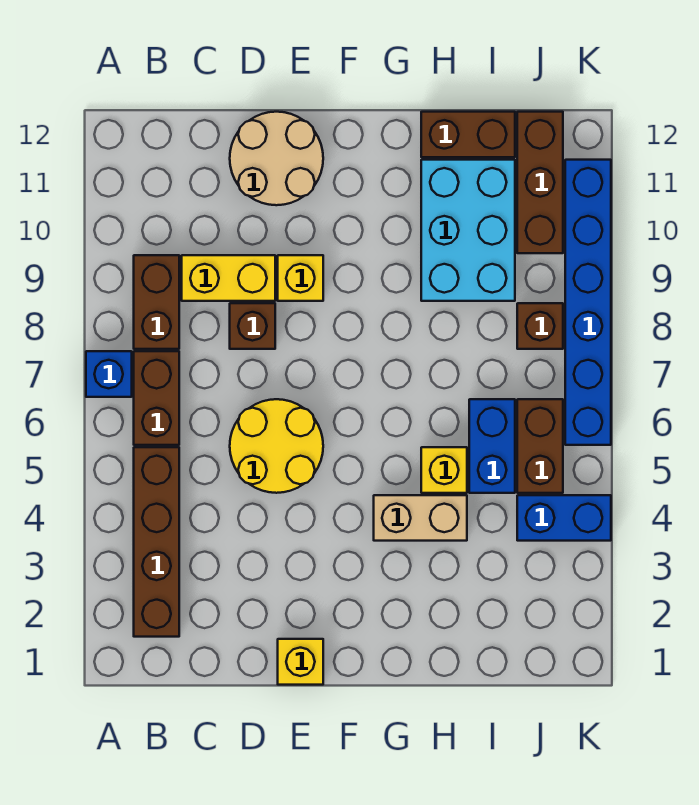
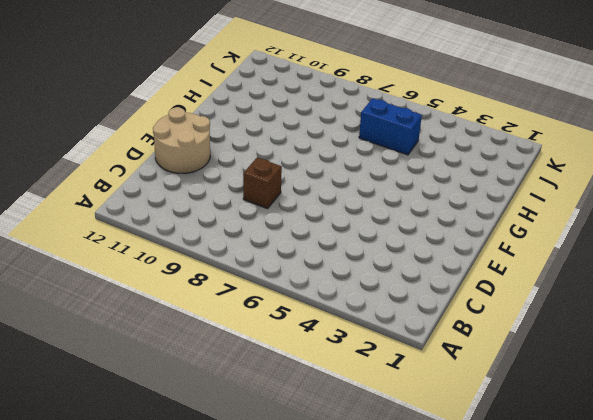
none -> blue brick A7 level 1
none -> brown brick B2:B5 level 1
none -> brown brick B6:B7 level 1

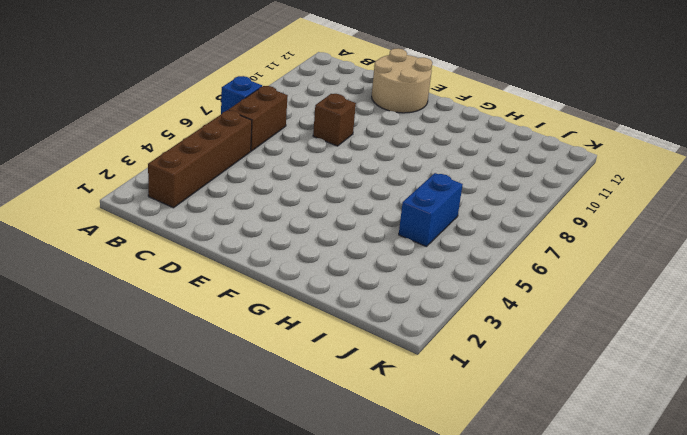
none -> brown brick B8:B9 level 1
none -> yellow brick C9:D9 level 1
none -> yellow round brick D5:E6 level 1

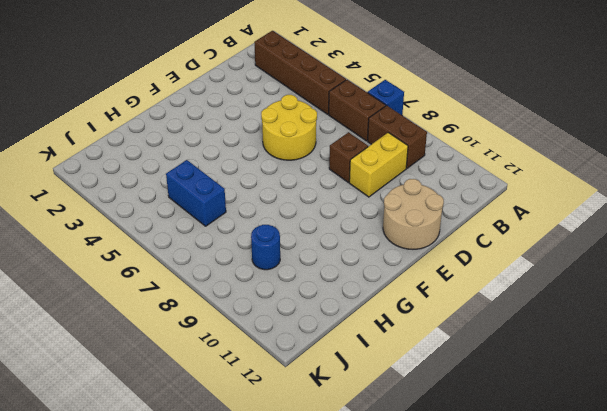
blue round brick I9 level 1 -> cyan brick H9:I11 level 1
none -> yellow brick E1 level 1
none -> yellow brick E9 level 1
none -> tan brick G4:H4 level 1

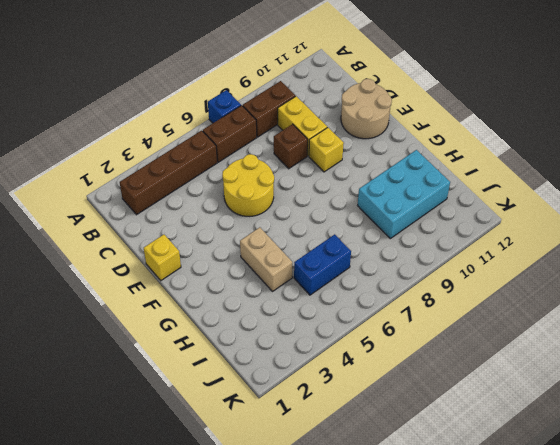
none -> yellow brick H5 level 1
none -> brown brick H12:I12 level 1
none -> blue brick J4:K4 level 1

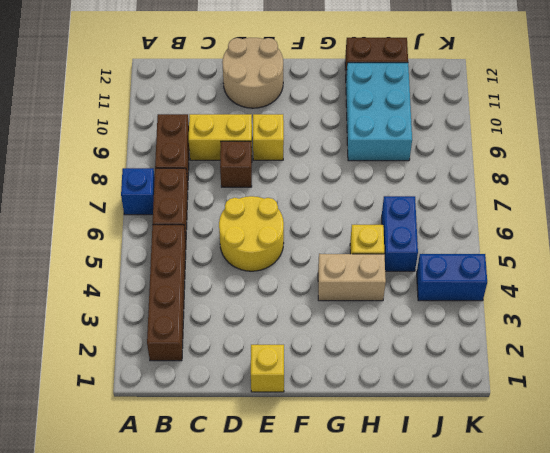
none -> brown brick J5:J6 level 1
none -> brown brick J8 level 1
none -> brown brick J10:J12 level 1

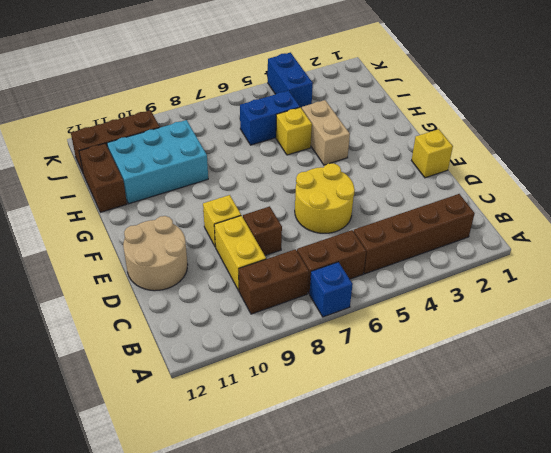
none -> brown brick J5:J6 level 1
none -> brown brick J8 level 1
none -> blue brick K6:K11 level 1

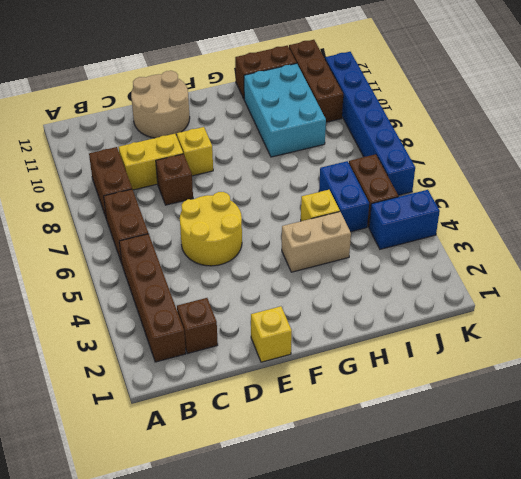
brown brick C2 level 1 -> brown brick J8 level 1
none -> blue brick A7 level 1

